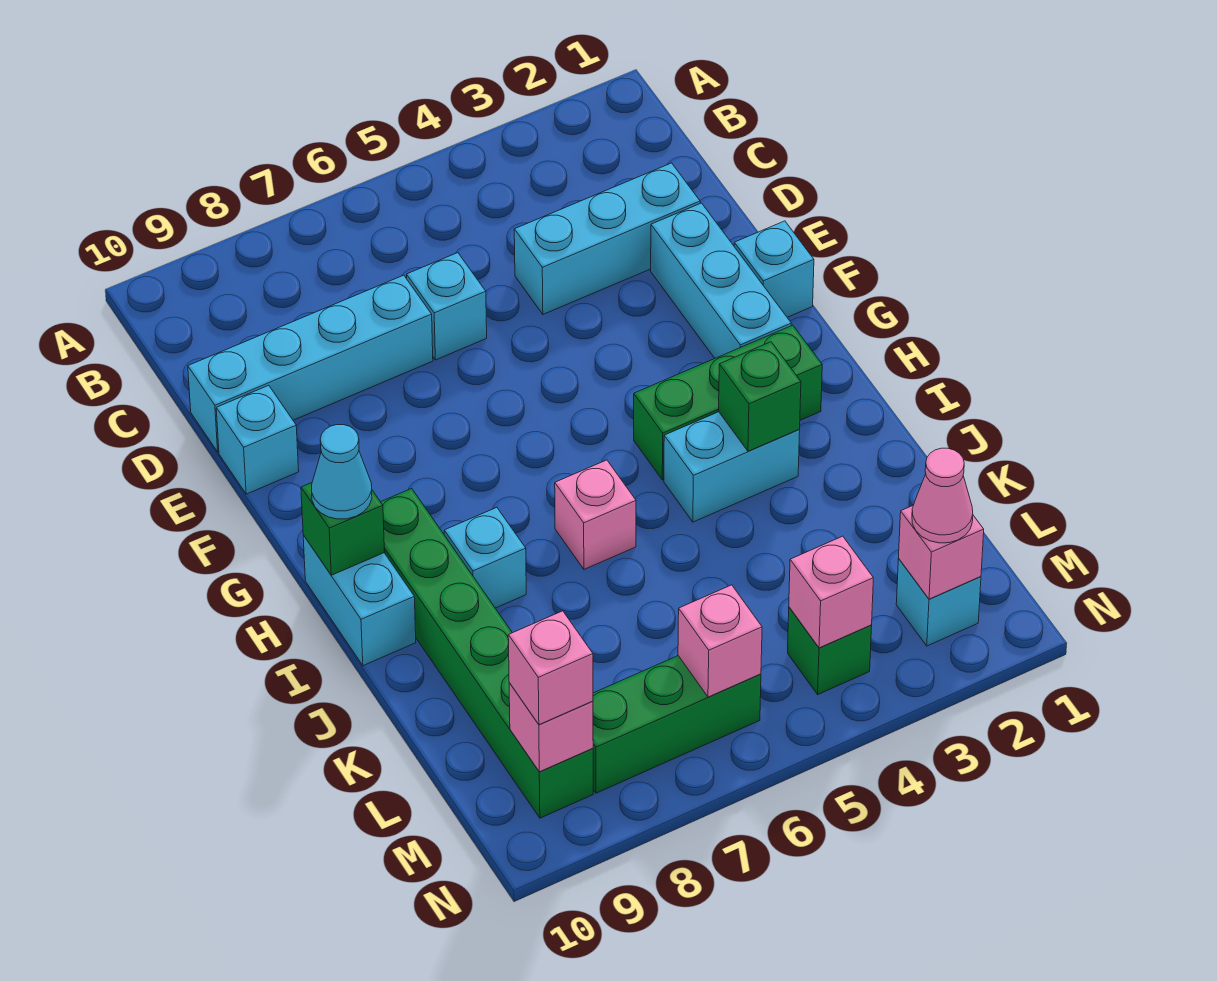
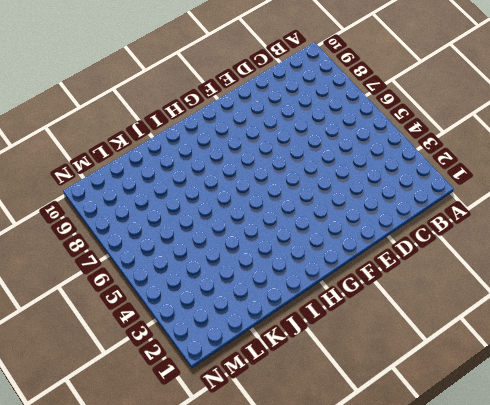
none -> cyan brick D2:D4 level 1
none -> cyan brick D6 level 1
none -> cyan brick D7:D10 level 1

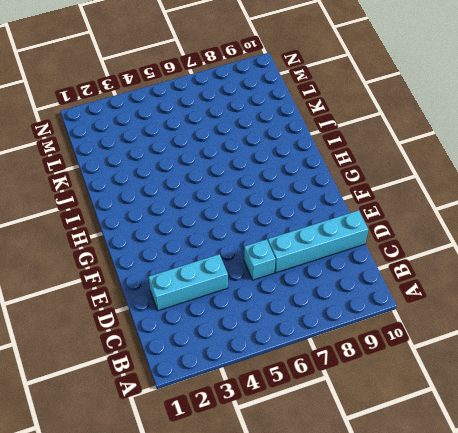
none -> cyan brick E2:G2 level 1
none -> cyan brick E10 level 1
none -> cyan brick F1 level 1

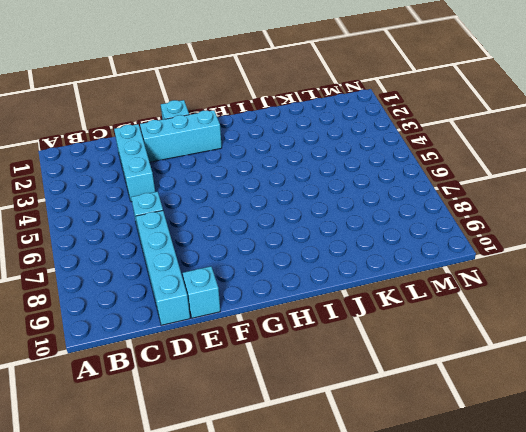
none -> green brick H2:H4 level 1
none -> green brick H9:M9 level 1
none -> cyan brick H10:I10 level 1

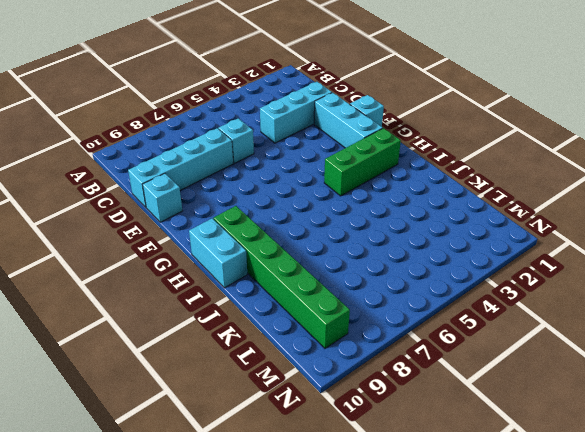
none -> cyan brick I3:I4 level 1
none -> pink brick I6 level 1
none -> cyan brick I8 level 1

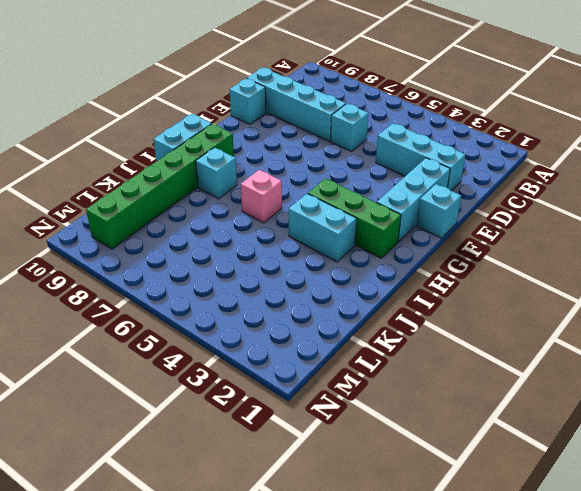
none -> cyan brick M2 level 1
none -> green brick M4 level 1
none -> green brick M6:M8 level 1

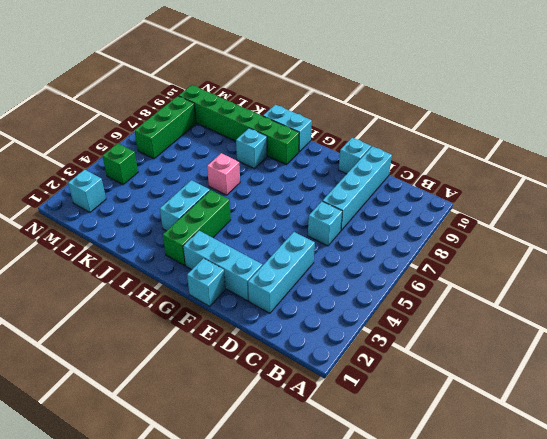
none -> green brick H10 level 2
none -> green brick I3 level 2
none -> pink brick M2 level 2

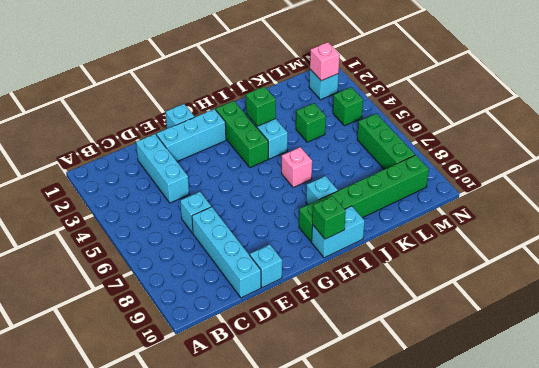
green brick K4 level 1 -> none
none -> pink brick M4 level 2
none -> pink brick M6 level 2
none -> pink brick M9 level 2

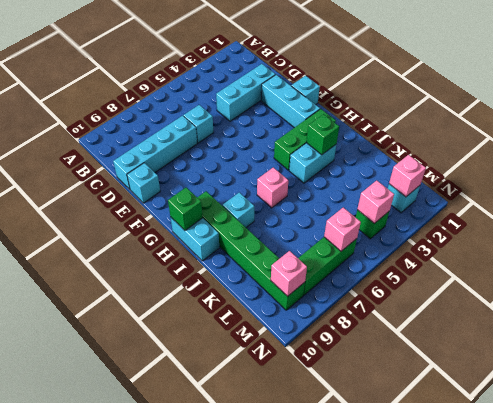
none -> cyan cone H10 level 3
none -> pink cone M2 level 3
none -> pink brick M9 level 3

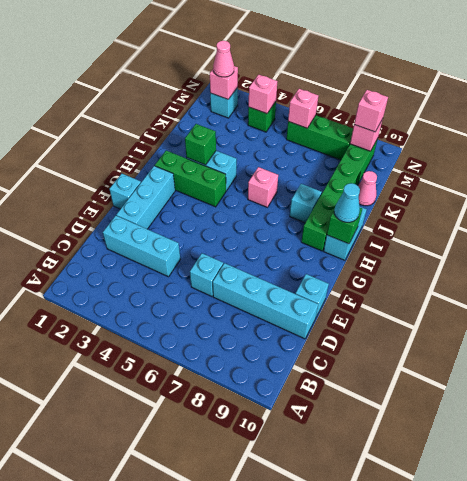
pink cone K10 level 1 -> none

